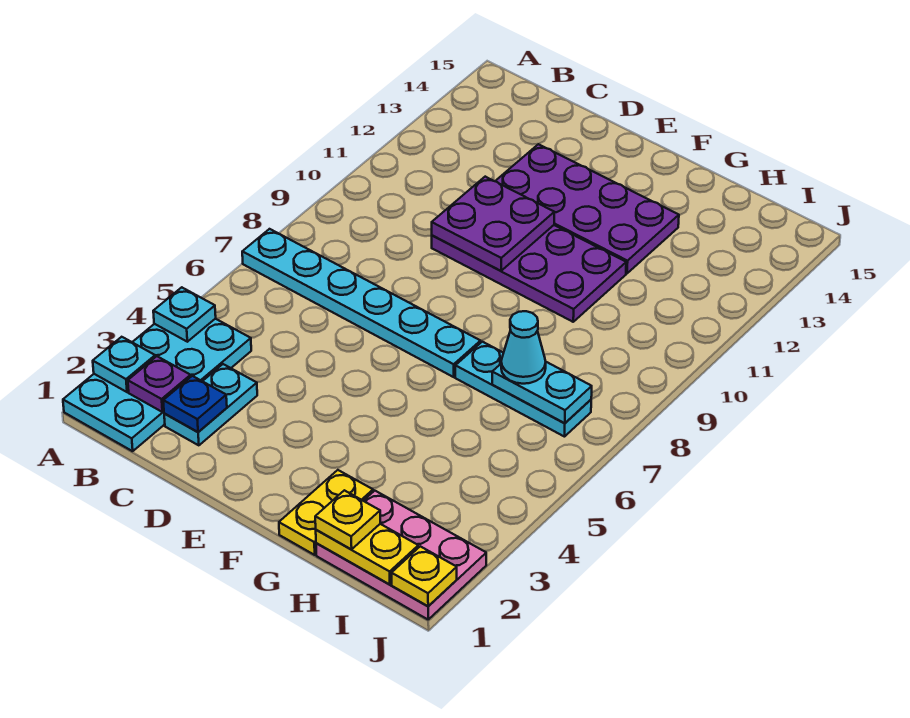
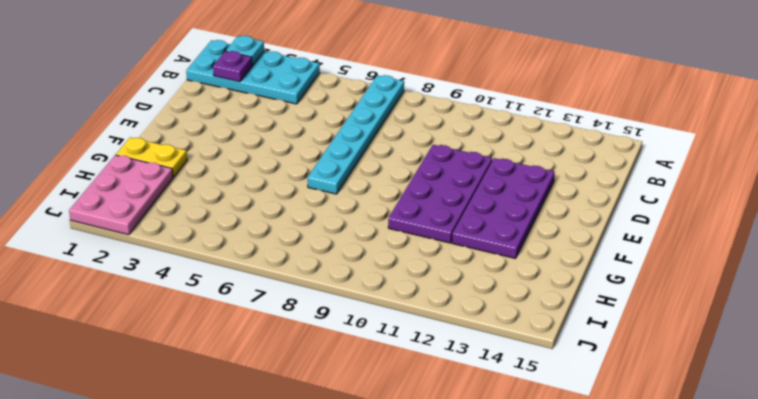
none -> cyan plate C2:C3 level 1
none -> cyan plate G7:I7 level 1
none -> cyan plate A4 level 2

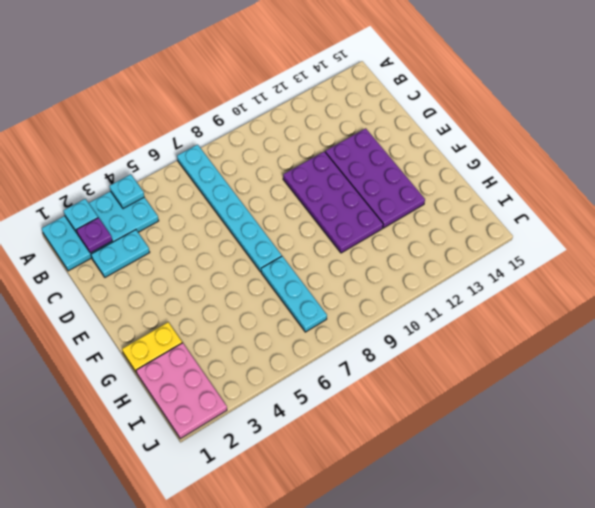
none -> blue plate C2 level 2
none -> purple plate D10:E11 level 2
none -> yellow plate H1:I1 level 2

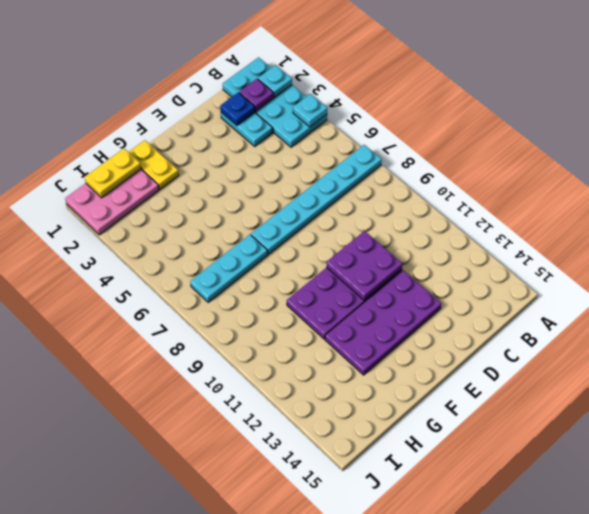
none -> cyan plate H7:I7 level 2
none -> yellow plate J1 level 2
none -> yellow plate H1 level 3

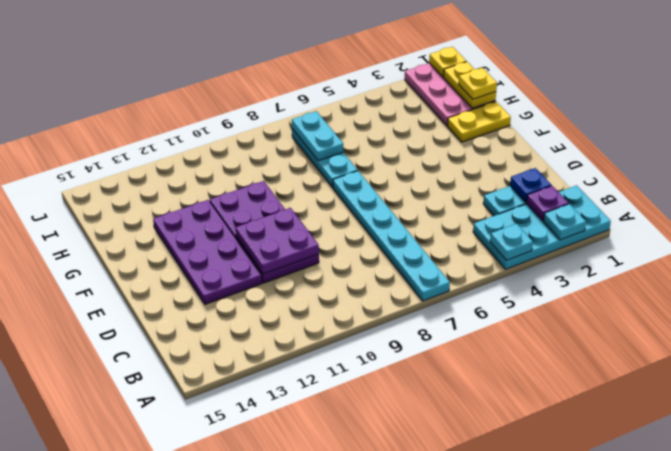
none -> cyan cone H7 level 3

